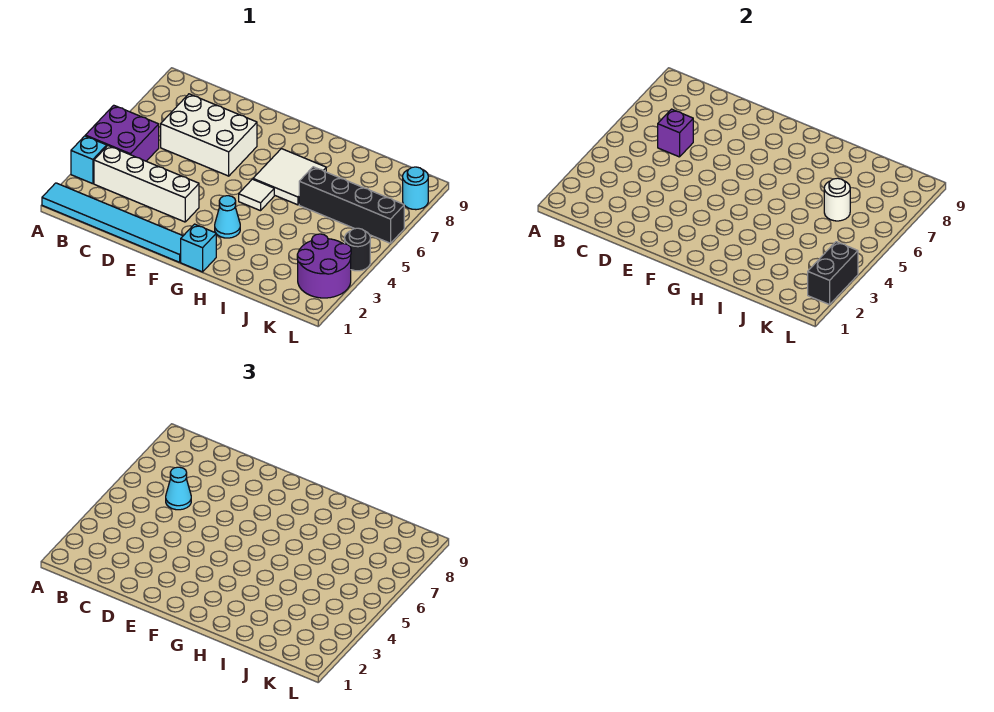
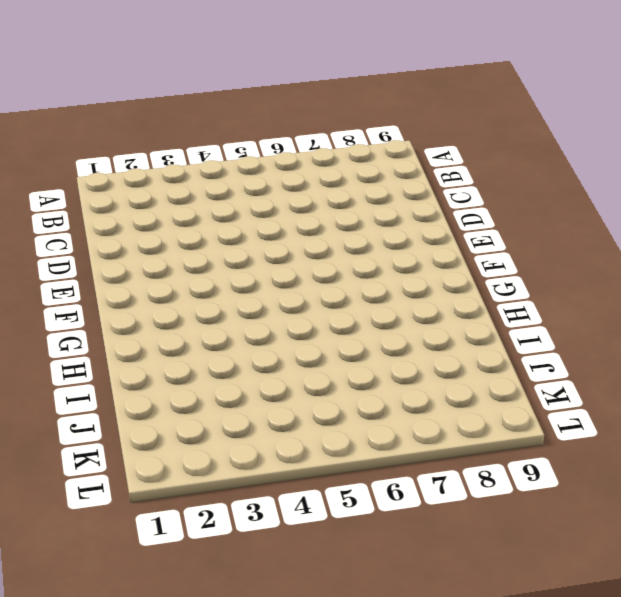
none -> cyan tile A1:F1 level 1
none -> cyan brick A3 level 1
none -> purple brick A4:B5 level 1

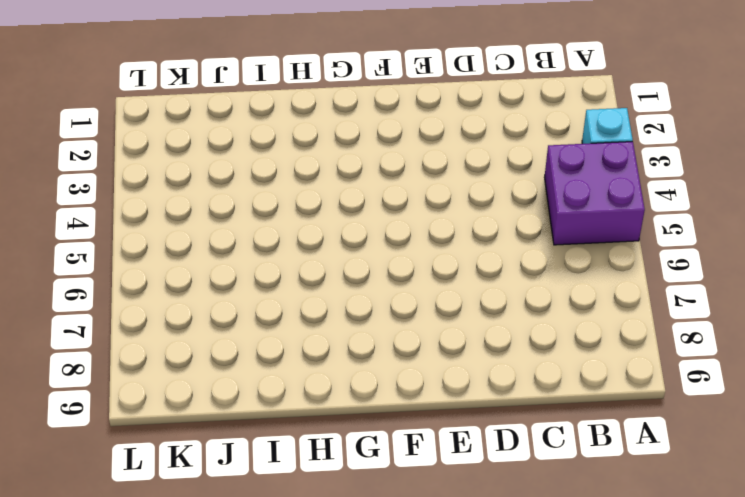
none -> cyan tile A1:F1 level 1
none -> white brick B3:E3 level 1
none -> white brick C6:E7 level 1

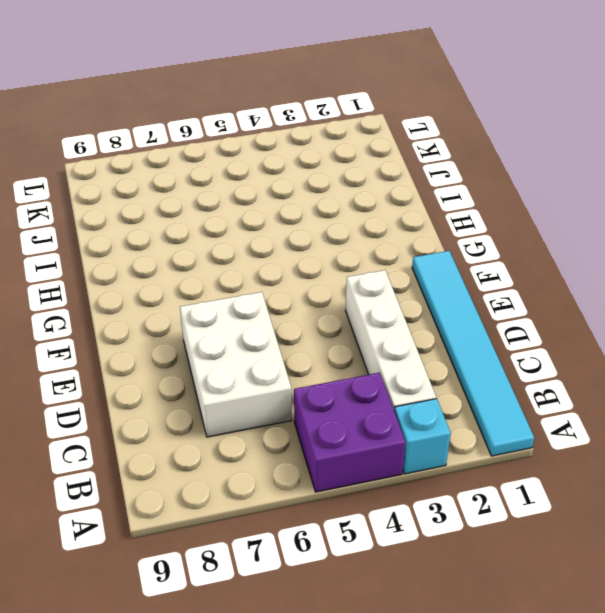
none -> cyan brick G1 level 1
none -> cyan cone G3 level 1
none -> white tile G5 level 1

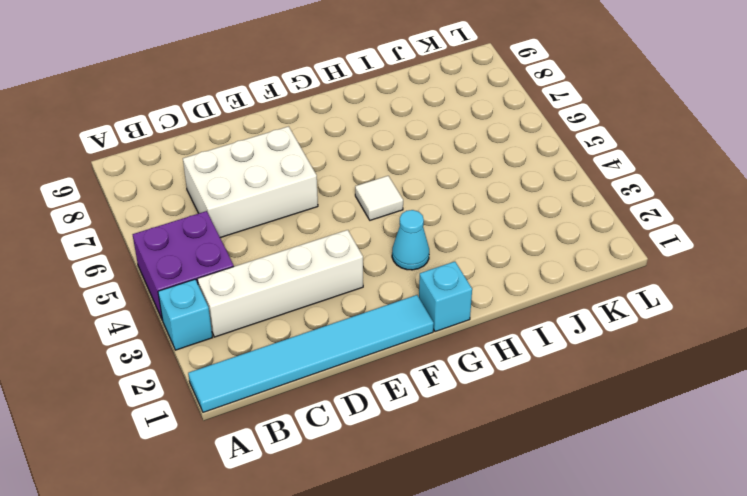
none -> white tile G6:H7 level 1
none -> black brick I6:L6 level 1
none -> purple round brick K2:L3 level 1

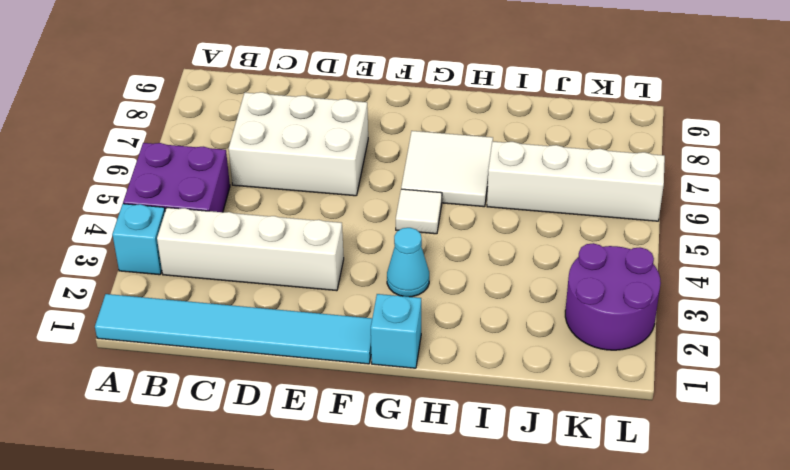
white brick I6:L6 level 1 -> black brick I6:L6 level 1
none -> black round brick L4 level 1
none -> cyan round brick L8 level 1
none -> purple brick C6 level 2

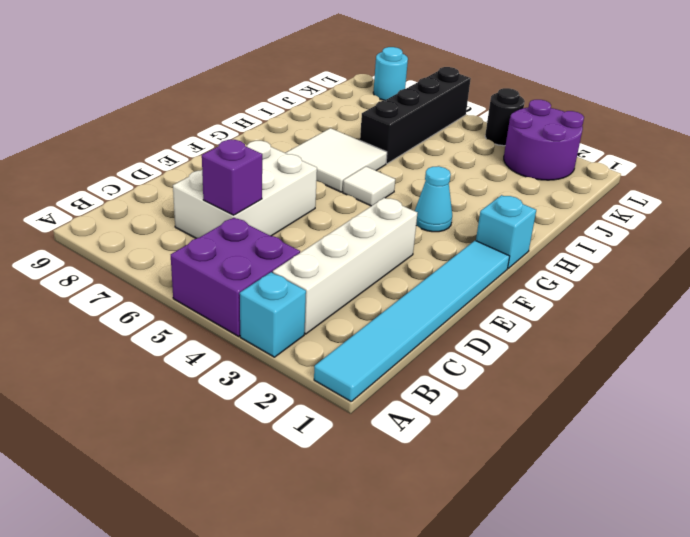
none -> white round brick J6 level 2
none -> black brick L2:L3 level 2
none -> cyan cone C6 level 3

